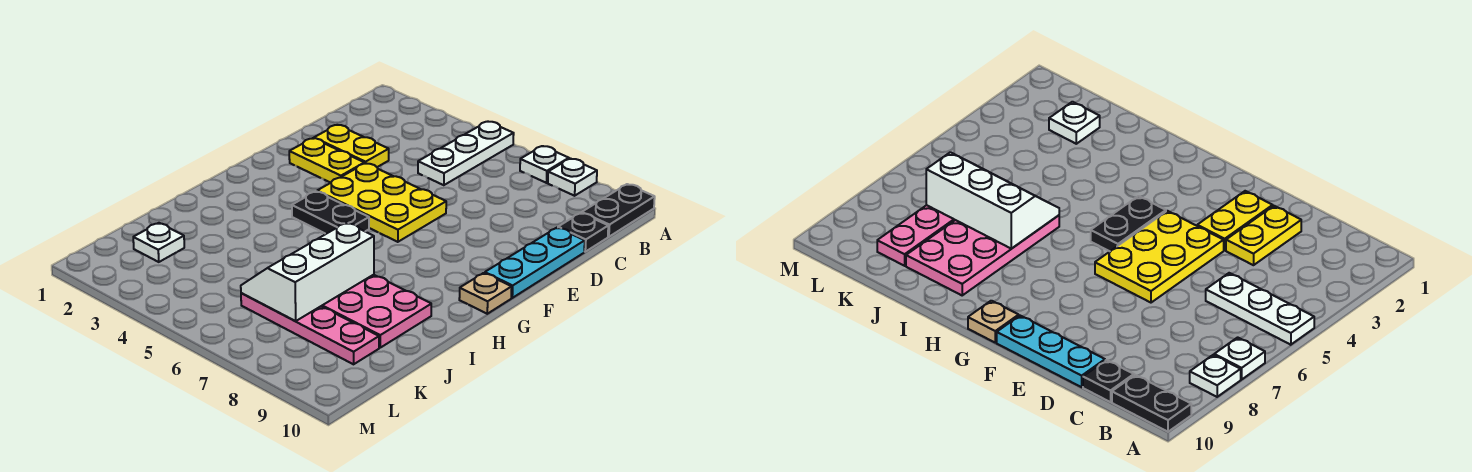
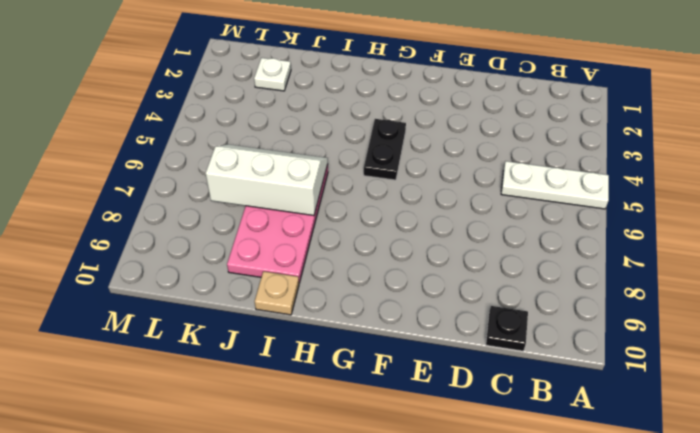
tan plate I10 level 1 -> tan plate G10 level 1
none -> white plate A7 level 1
none -> white plate A8 level 1
none -> black plate A10:B10 level 1

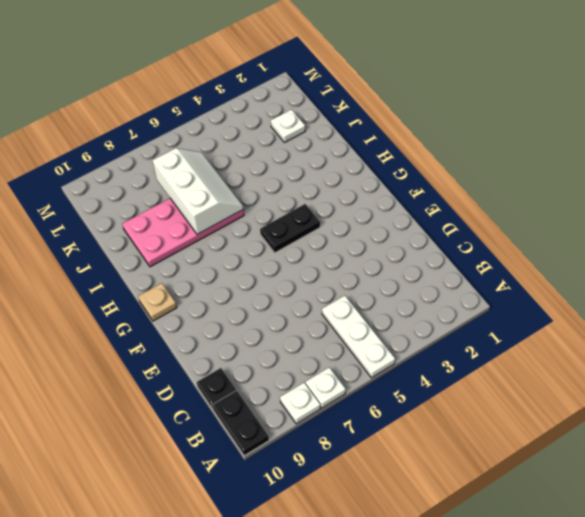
none -> yellow plate D2:D3 level 1
none -> cyan plate D10:F10 level 1
none -> yellow plate E2:E3 level 1

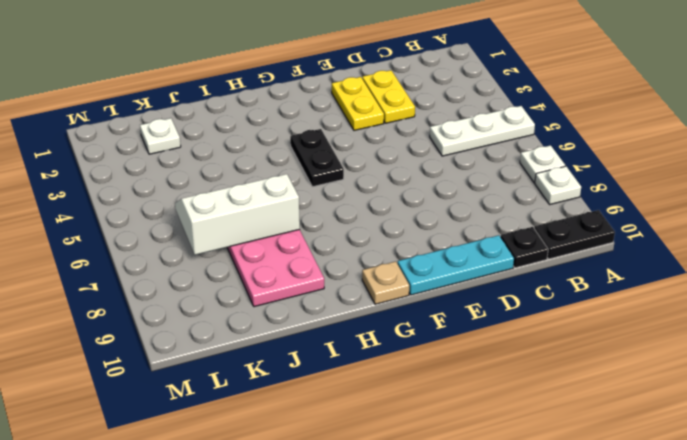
none -> yellow plate E4:F6 level 1
none -> pink plate K6:K9 level 1

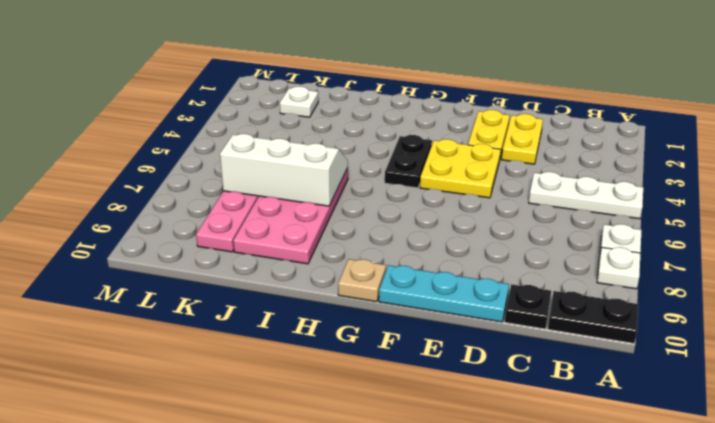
yellow plate E4:F5 level 1 -> yellow plate E4:F6 level 1

